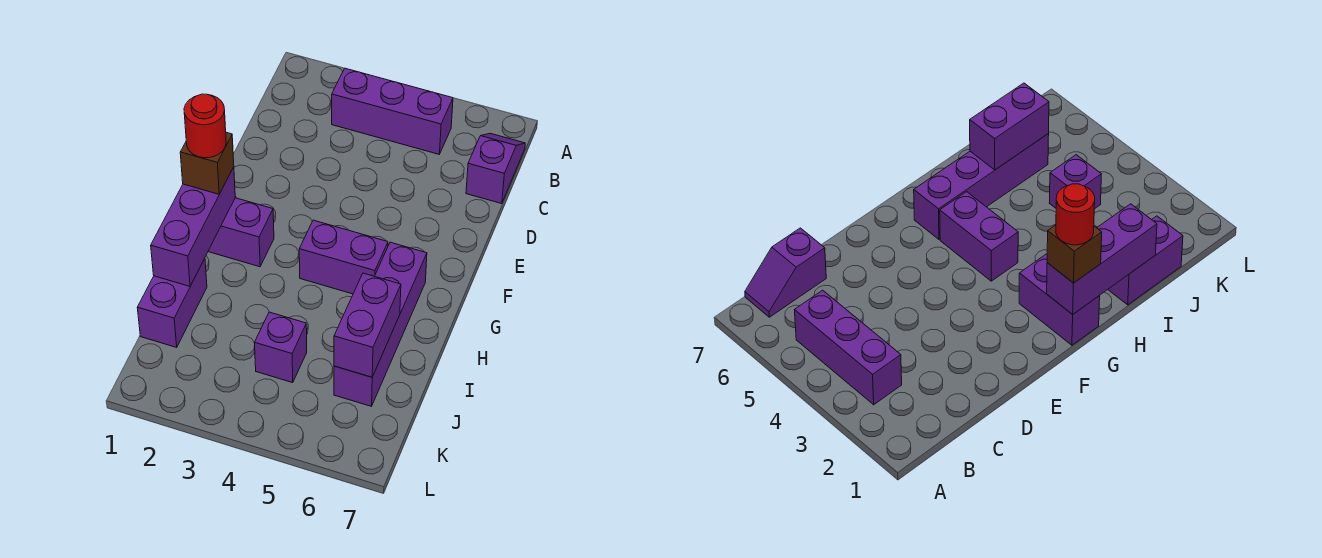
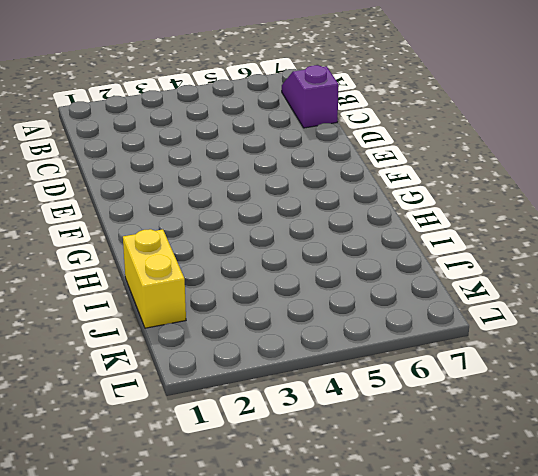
yellow brick I1:J1 level 1 -> purple brick I1:J1 level 1
none -> purple brick B3:B5 level 1
none -> purple brick G1:G2 level 1

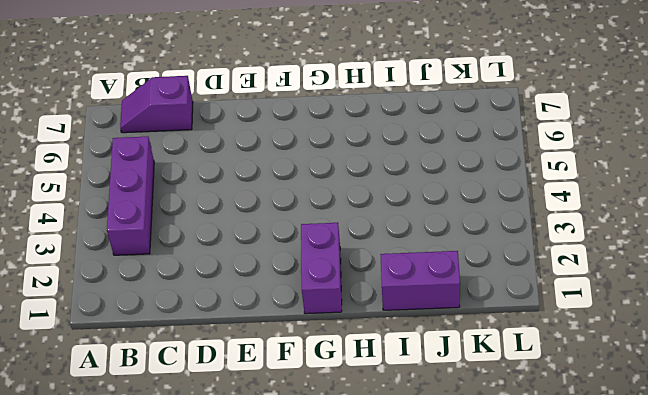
none -> purple brick G4:G5 level 1
none -> purple brick G6:J6 level 1

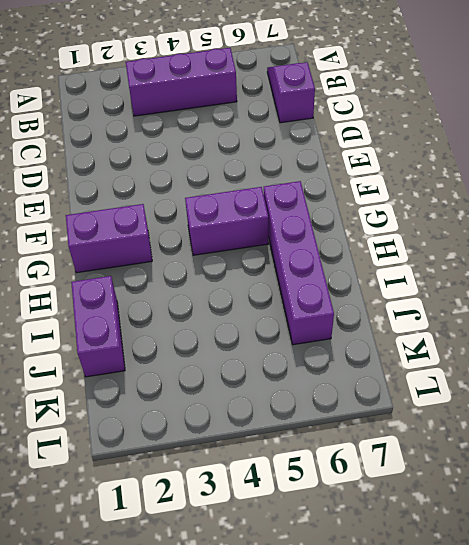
none -> purple brick J4 level 1
none -> purple brick G1:I1 level 2

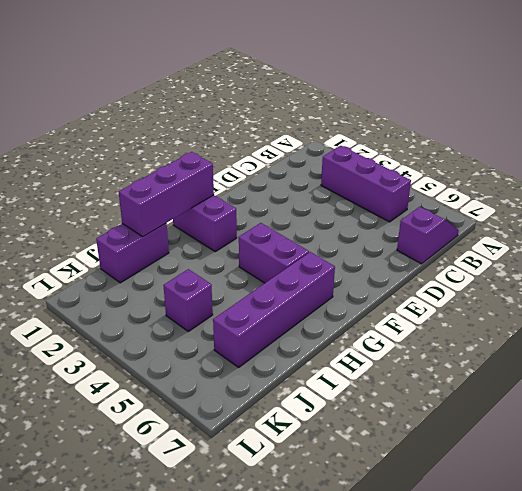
none -> purple brick I6:J6 level 2
none -> brown brick G1 level 3

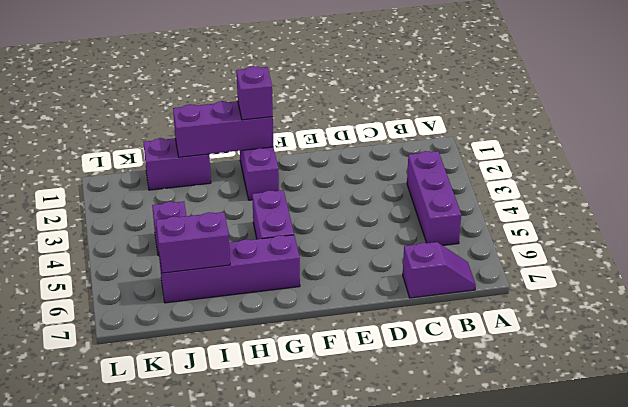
purple brick G1 level 3 -> brown brick G1 level 3
none -> red round brick G1 level 4

